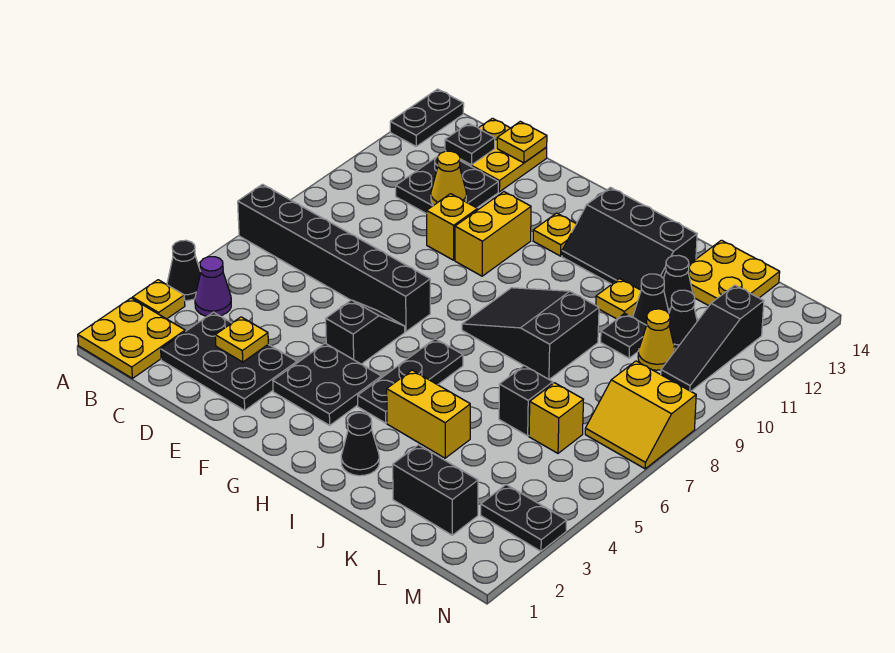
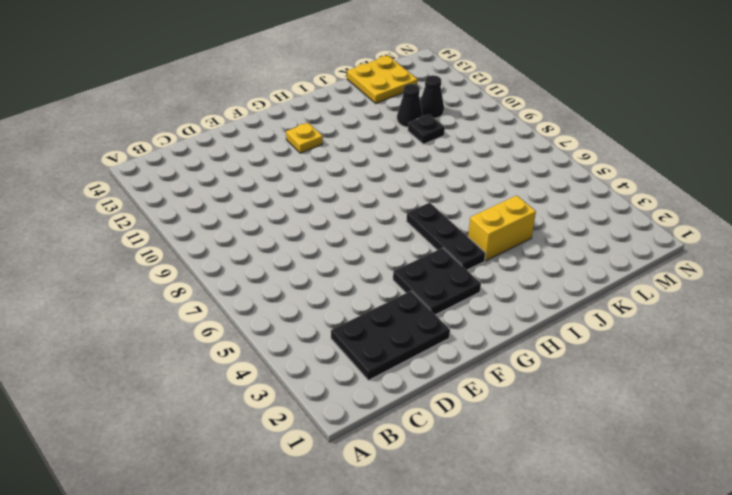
none -> yellow plate A1:B2 level 1
none -> yellow plate A3 level 1
none -> black cone A4 level 1
none -> black brick A7:F7 level 1

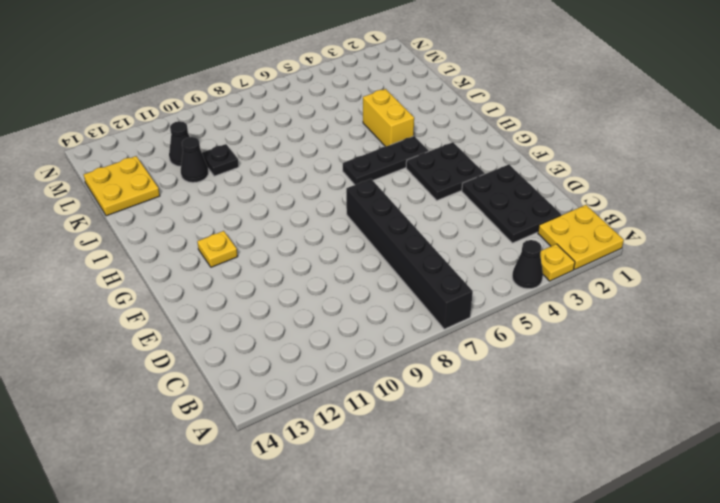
none -> black plate A13:A14 level 1
none -> purple cone B4 level 1
none -> black plate C11:D12 level 1
none -> yellow plate C13:D14 level 1

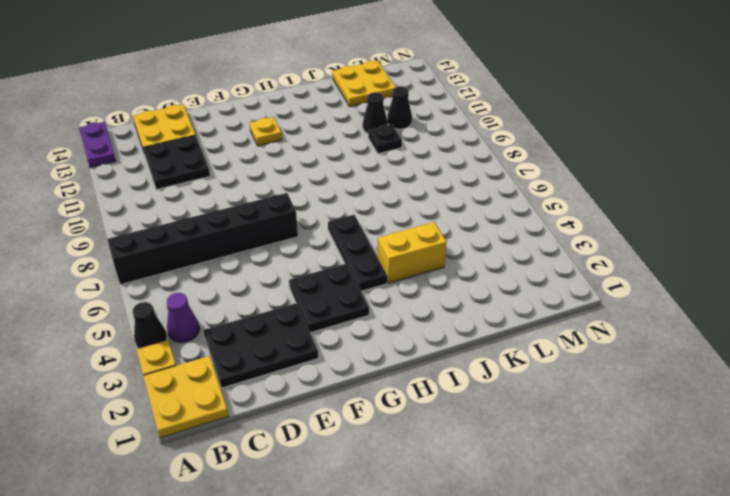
purple plate A13:A14 level 1 -> black plate A13:A14 level 1
none -> yellow brick E10 level 1
none -> black slope F5:F6 level 1 top 5
none -> yellow brick F10:F11 level 1
none -> black slope H8:J9 level 1 top J

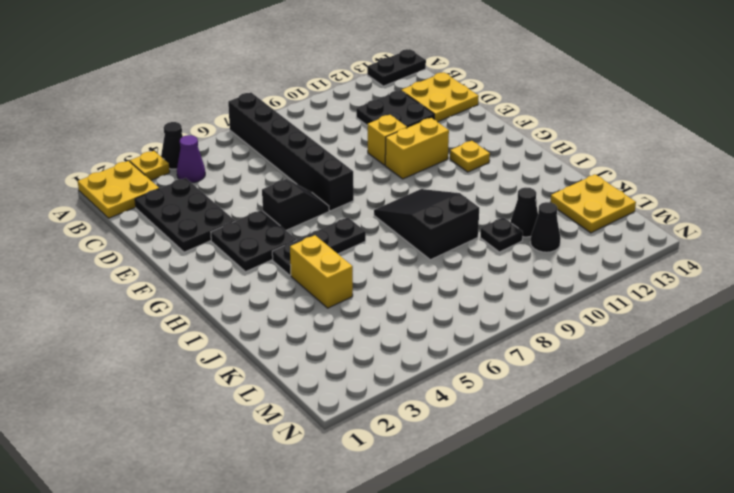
none -> black slope H12:J13 level 1 top 13
none -> black cone I2 level 1
none -> yellow plate J11 level 1
none -> black brick K2:L2 level 1

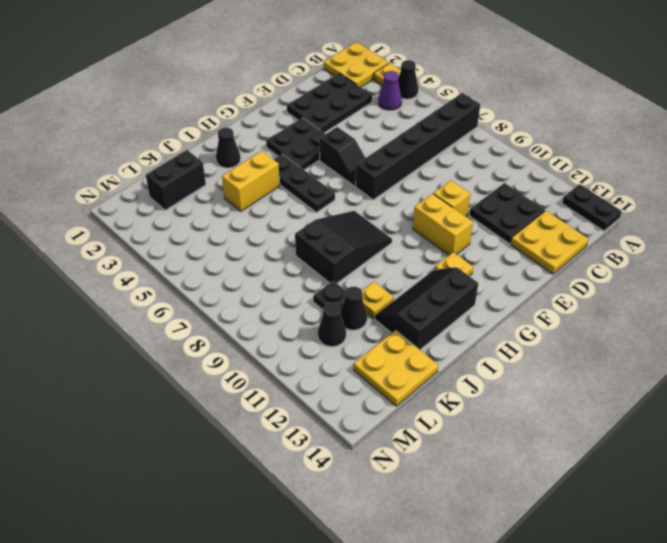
none -> black brick K6 level 1
none -> black cone K12 level 1
none -> yellow brick L6 level 1
none -> yellow cone L10 level 1

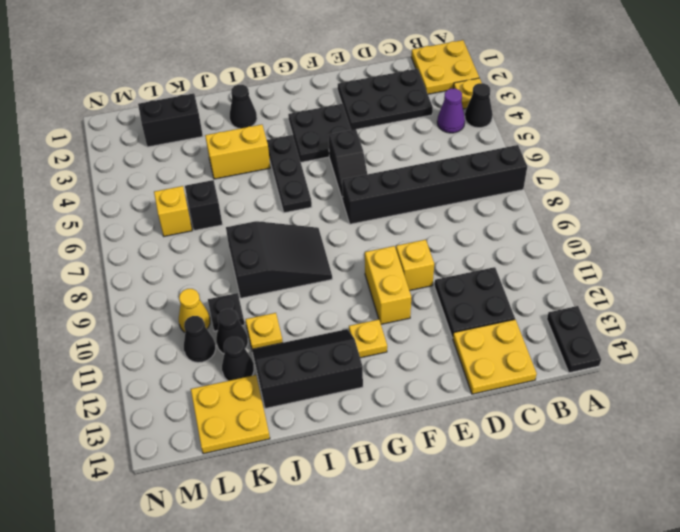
none -> black plate M3:N3 level 1
none -> yellow slope M7:N8 level 1 top 8
none -> black slope M10:M12 level 1 top 12
none -> black plate C13 level 2

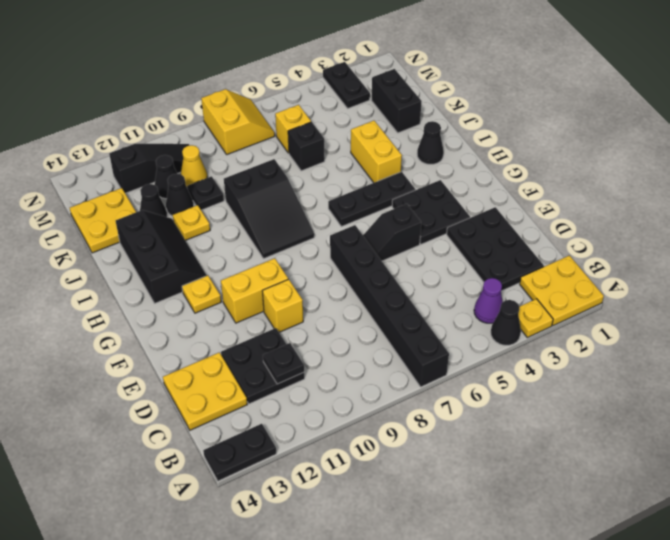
black plate C11 level 2 -> black plate C13 level 2
none -> yellow plate D3 level 2
none -> yellow cone D11 level 2
none -> yellow plate D14 level 2

